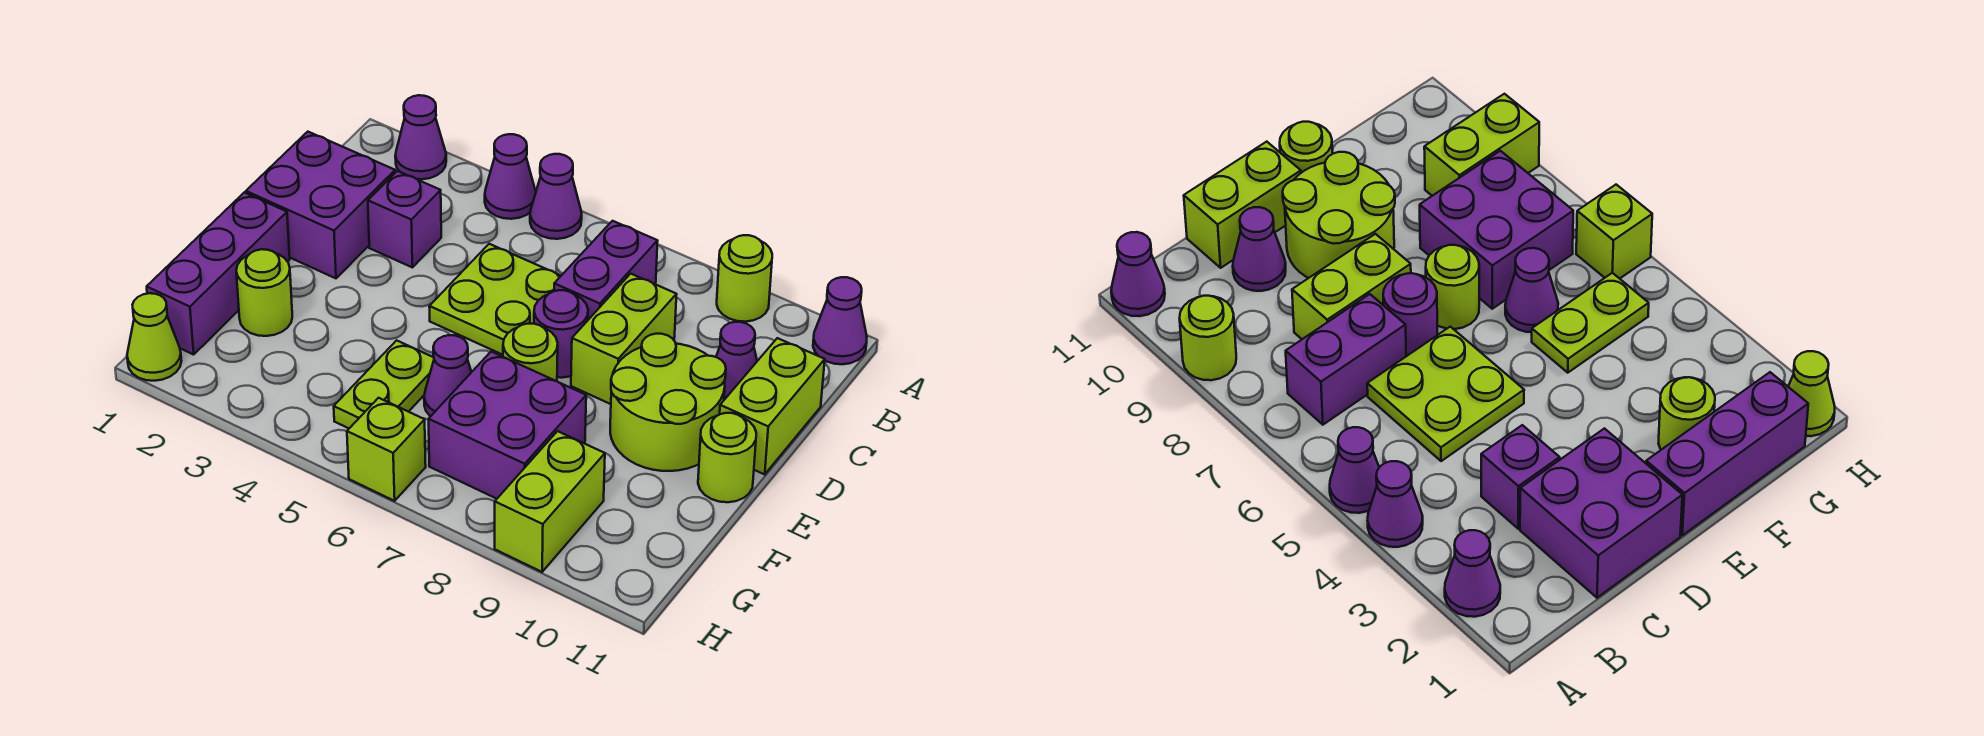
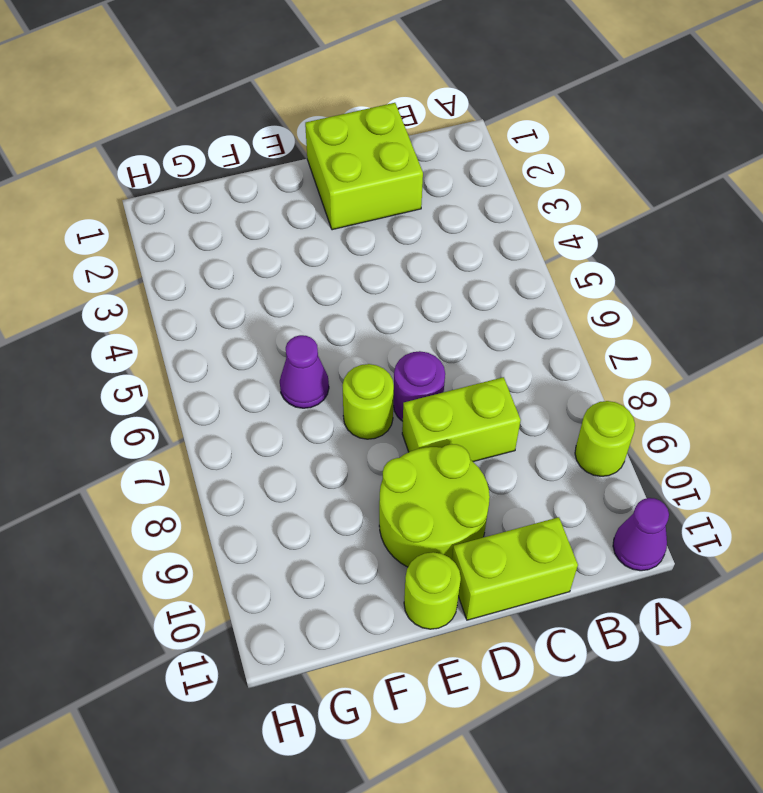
lime brick C1:D2 level 1 -> purple brick C1:D2 level 1
none -> purple cone A2 level 1
none -> purple cone A4 level 1
none -> purple cone A5 level 1

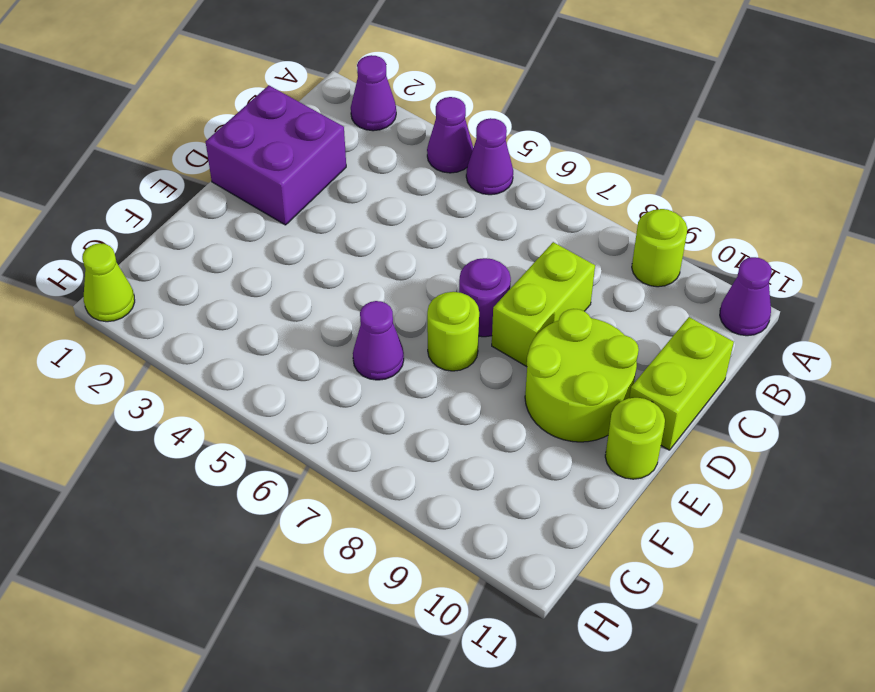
none -> purple brick B7:C7 level 1
none -> purple brick C3 level 1
none -> lime plate C5:D6 level 1

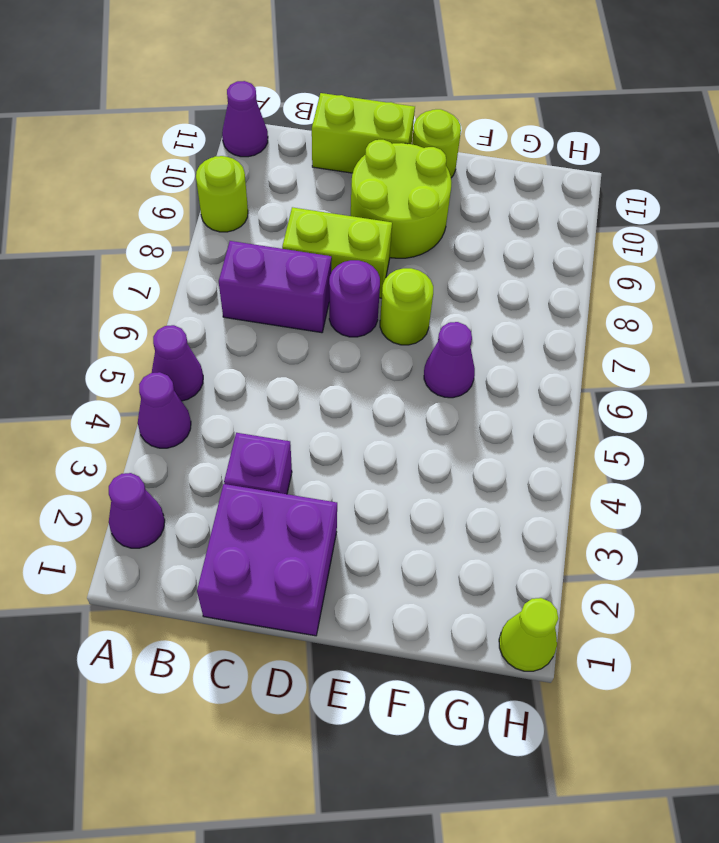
none -> lime plate C5:D6 level 1
none -> purple cone C10 level 1
none -> purple brick E1:G1 level 1

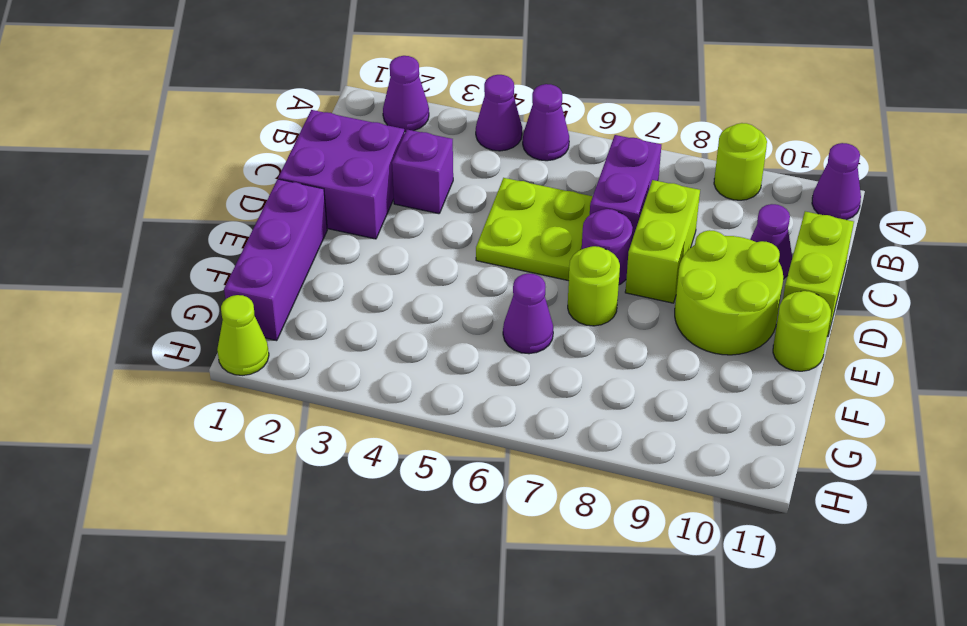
none -> lime round brick F2 level 1
none -> lime plate F5:G5 level 1
none -> purple brick F7:G8 level 1

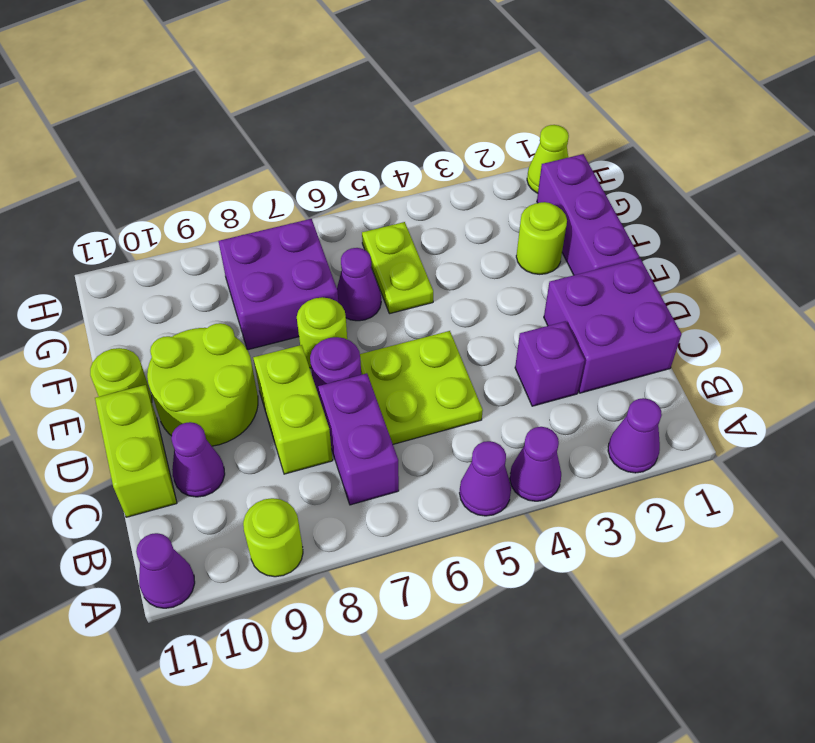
none -> lime brick G9:H9 level 1
none -> lime brick H6 level 1

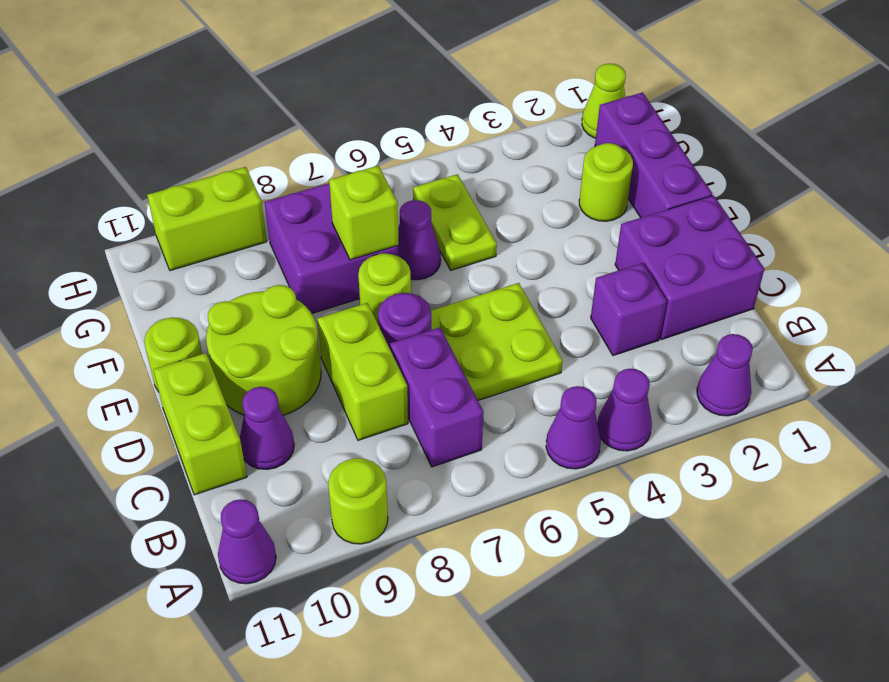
lime brick F7 level 2 -> lime brick H6 level 1
lime brick H9:H10 level 1 -> lime brick G9:H9 level 1

